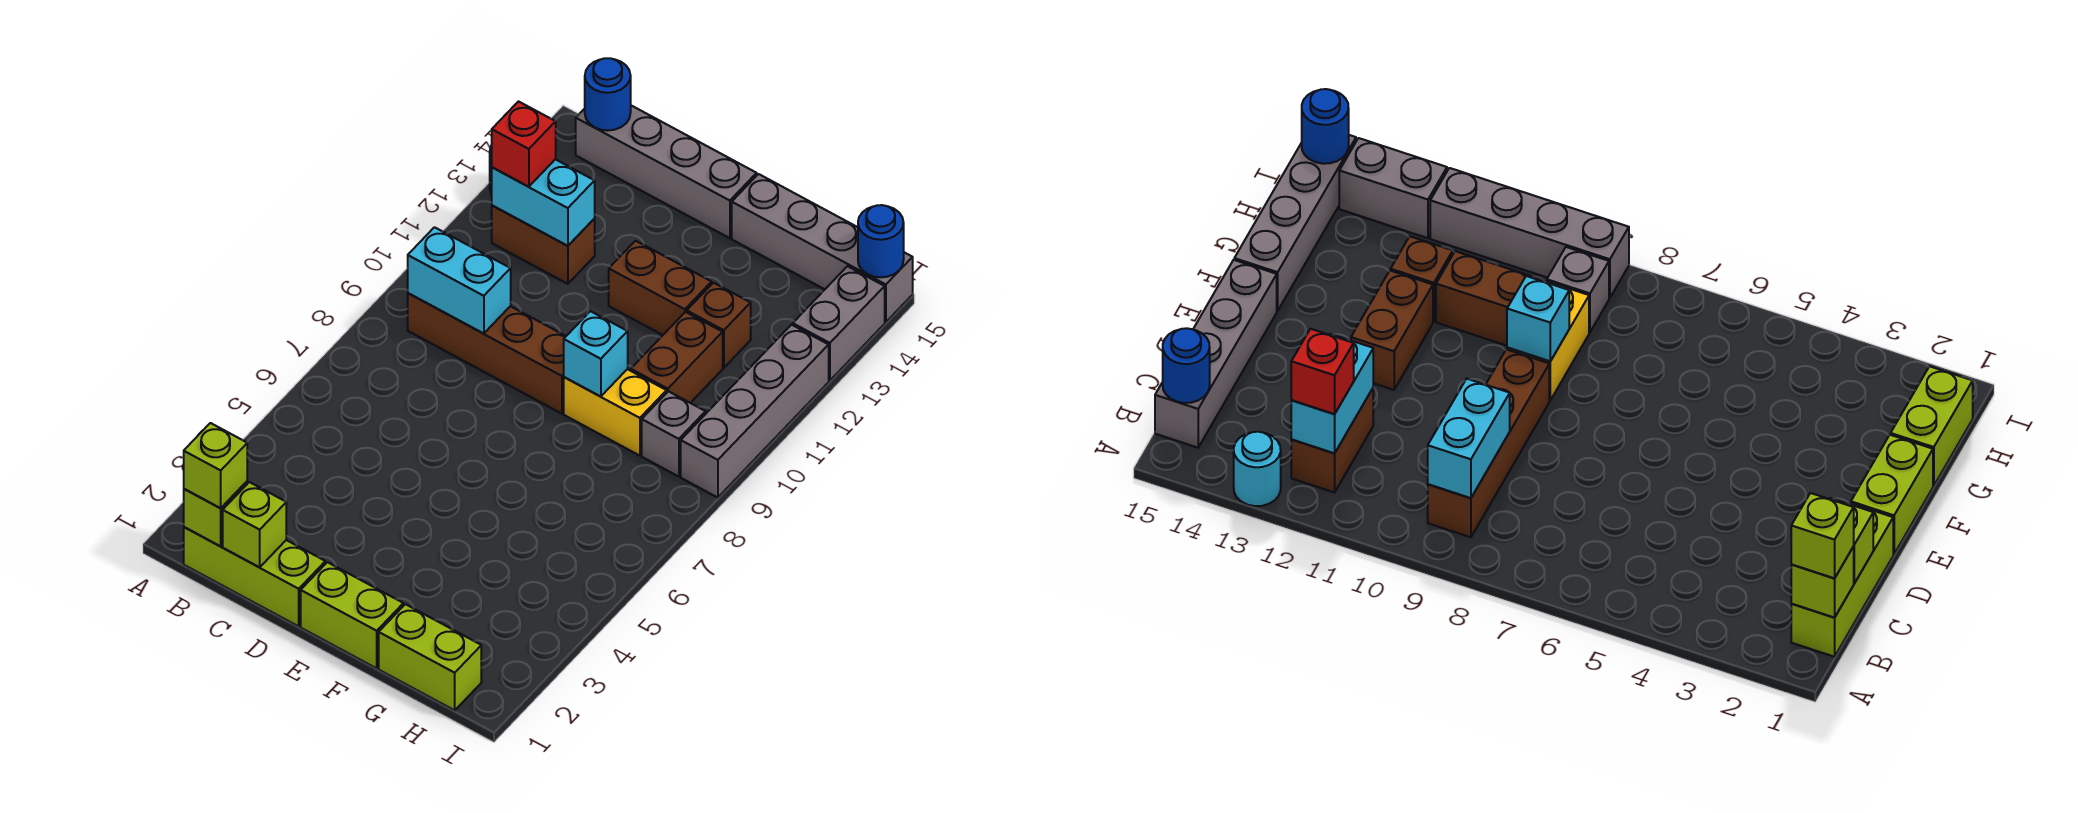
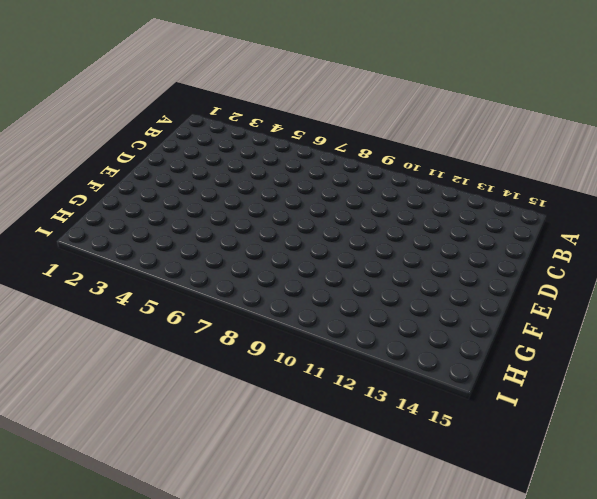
none -> cyan round brick A13 level 1
none -> lime brick B1:D1 level 1
none -> brown brick B9:E9 level 1

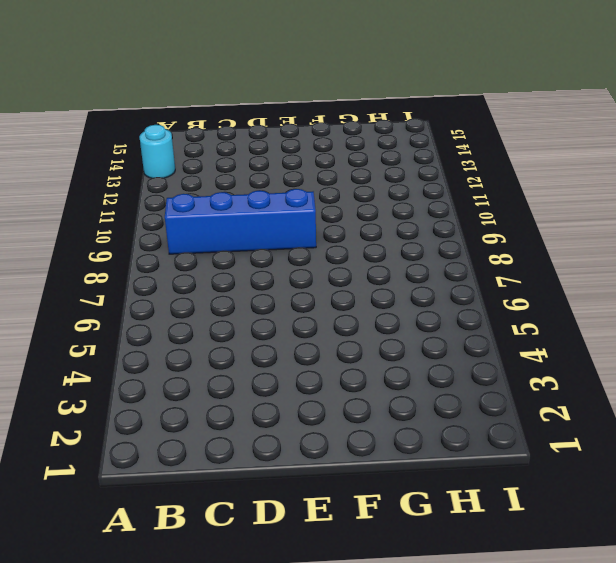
blue brick B9:E9 level 1 -> brown brick B9:E9 level 1
none -> lime brick B1:D1 level 1
none -> brown brick B12:C12 level 1
none -> grey brick B15:E15 level 1

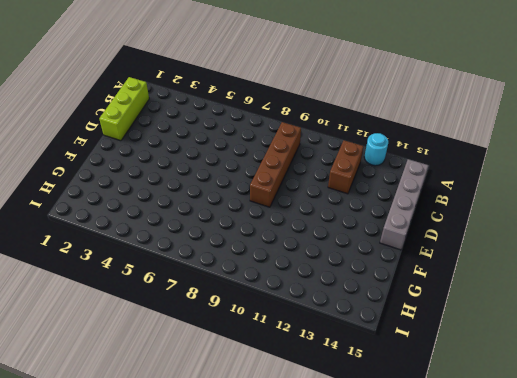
none -> lime brick E1:F1 level 1
none -> brown brick E12:F12 level 1
none -> yellow brick F9:G9 level 1

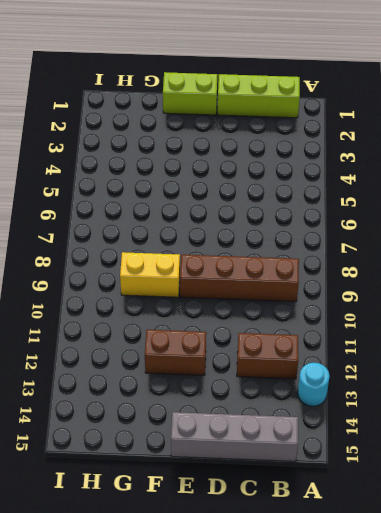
none -> grey brick F15:I15 level 1
none -> lime brick G1:H1 level 1
none -> brown brick G10:G11 level 1

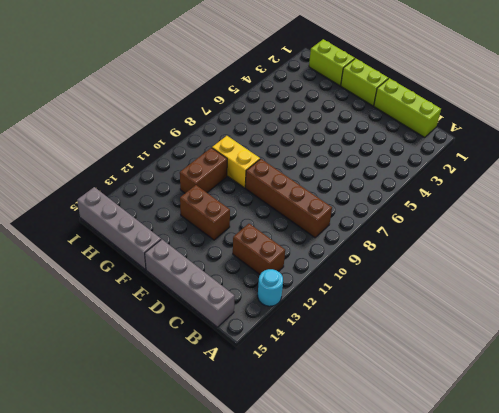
none -> brown brick G12 level 1
none -> grey brick H9 level 1
none -> grey brick I9:I12 level 1

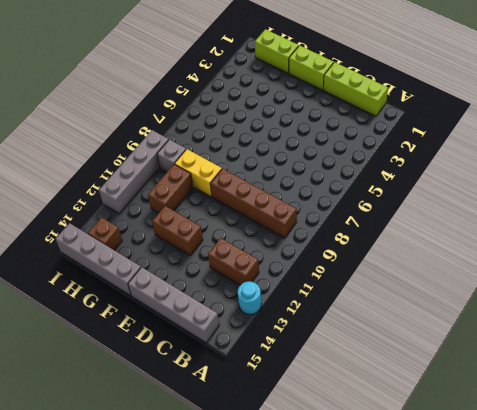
brown brick H14 level 1 -> brown brick G12 level 1
none -> grey brick I13:I14 level 1
none -> lime brick B1 level 2
none -> cyan brick B9:C9 level 2

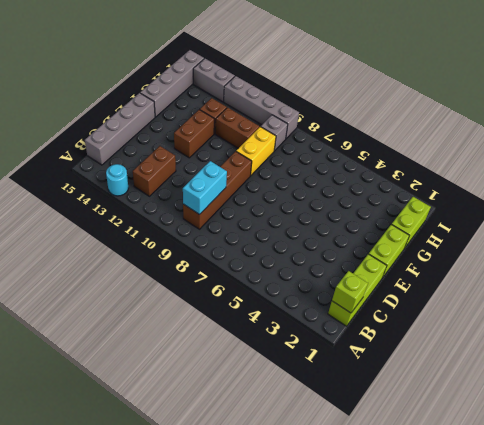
none -> cyan brick B12:C12 level 2
none -> blue round brick B15 level 2
none -> lime brick C1 level 2

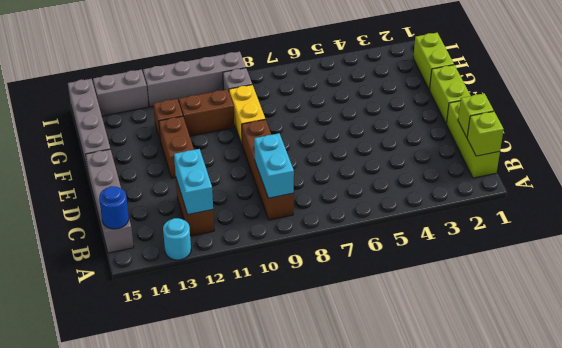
none -> cyan brick F9 level 2
none -> blue round brick I15 level 2
none -> lime brick B1 level 3

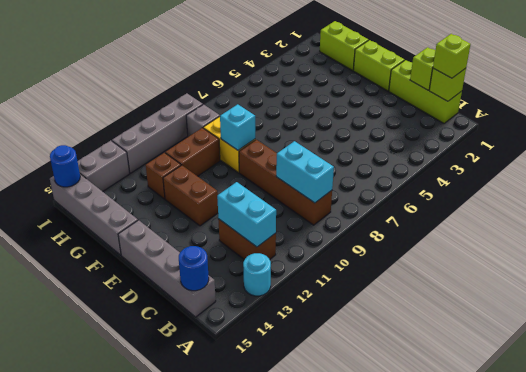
none -> red brick B12 level 3

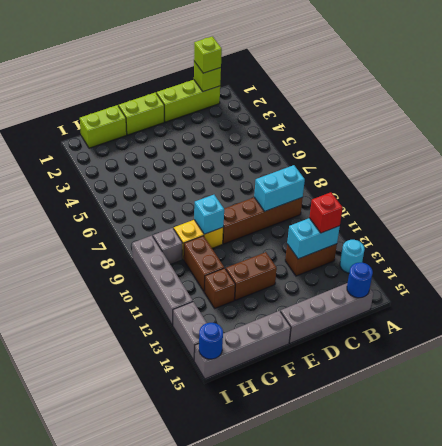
none -> lime brick C1 level 2

